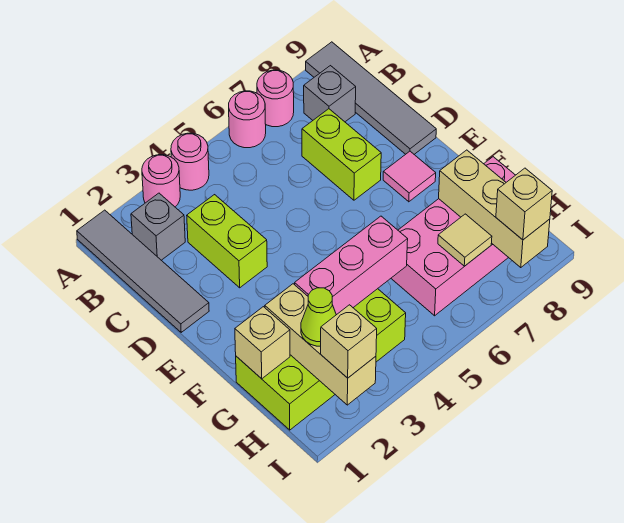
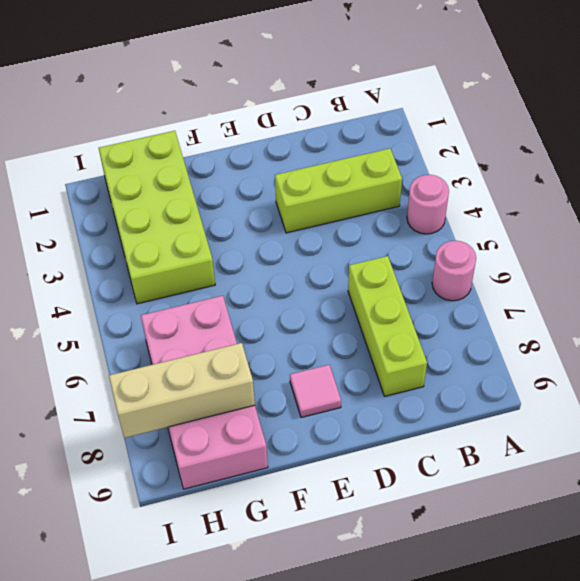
lime brick B3:D3 level 1 -> lime brick C3:D3 level 1
lime brick C6:C8 level 1 -> lime brick C7:D7 level 1
none -> grey tile A1:D1 level 1
none -> pink round brick A3 level 1
none -> pink round brick A7 level 1

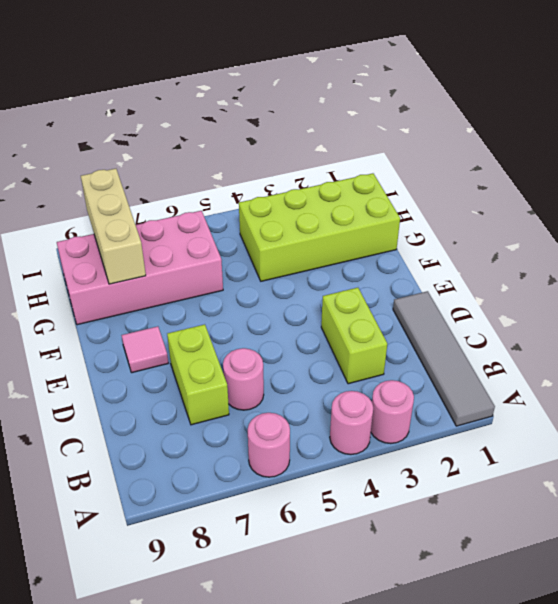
pink round brick C6 level 1 -> pink round brick A7 level 1
none -> grey tile A9:D9 level 1
none -> grey brick B2 level 1
none -> grey brick B8 level 1

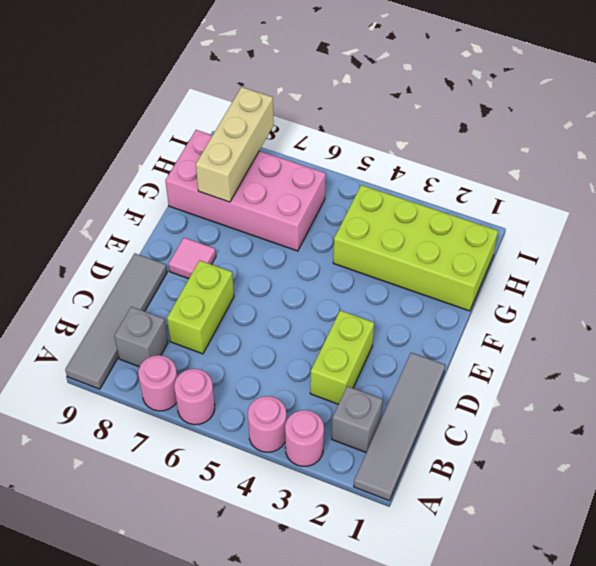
none -> tan brick G1 level 2
none -> tan brick G2:I2 level 2
none -> pink brick G3:G5 level 2

